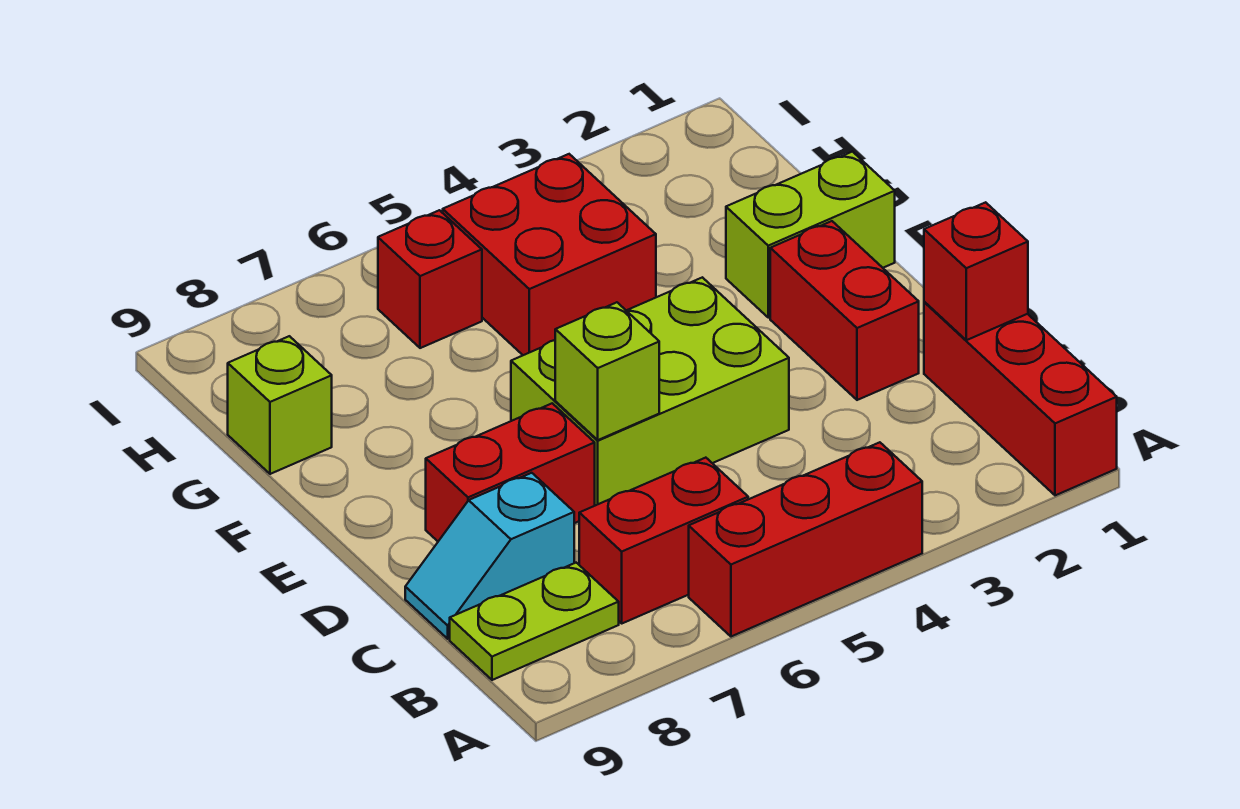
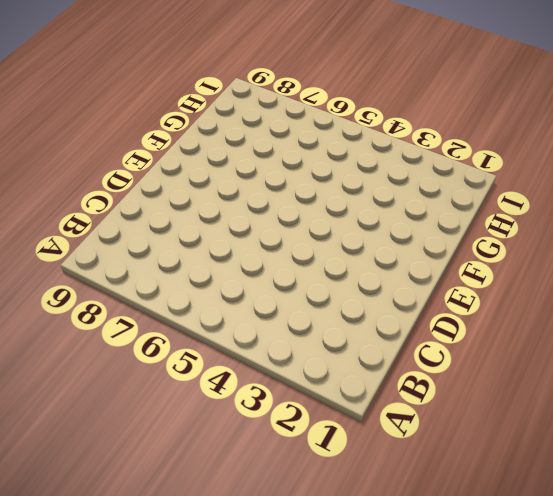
none -> red brick A1:C1 level 1
none -> red brick A4:A6 level 1
none -> red brick B6:B7 level 1

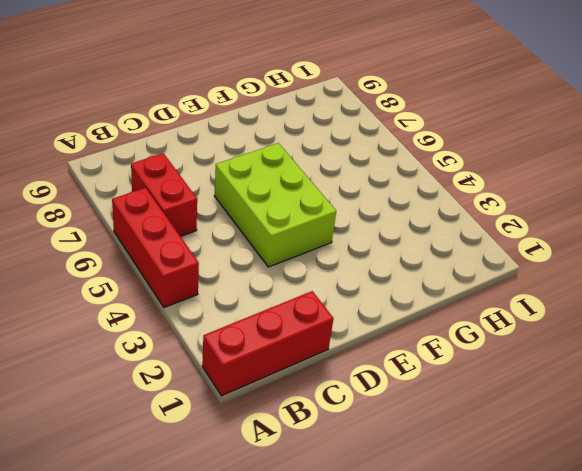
none -> lime plate B8:B9 level 1
none -> cyan slope C8:C9 level 1 top 8
none -> red brick D2:E2 level 1

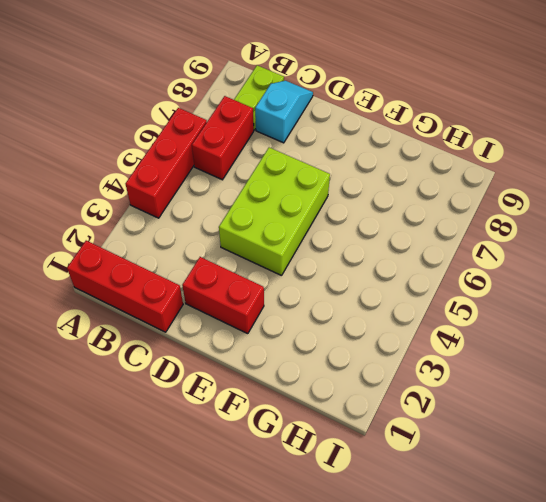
none -> red brick D7:D8 level 1
none -> lime brick F1:F2 level 1
none -> red brick G4:H5 level 1

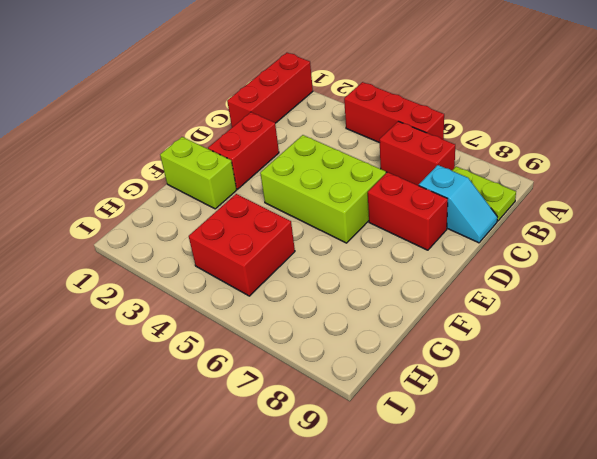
none -> lime brick G9 level 1
none -> red brick H6 level 1
none -> red brick C1 level 2

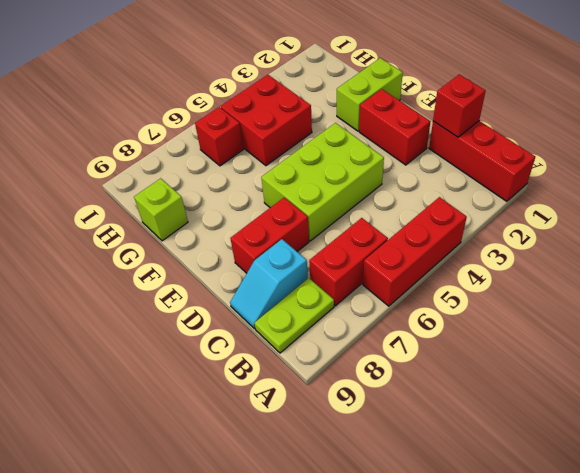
none -> lime brick D6 level 2

